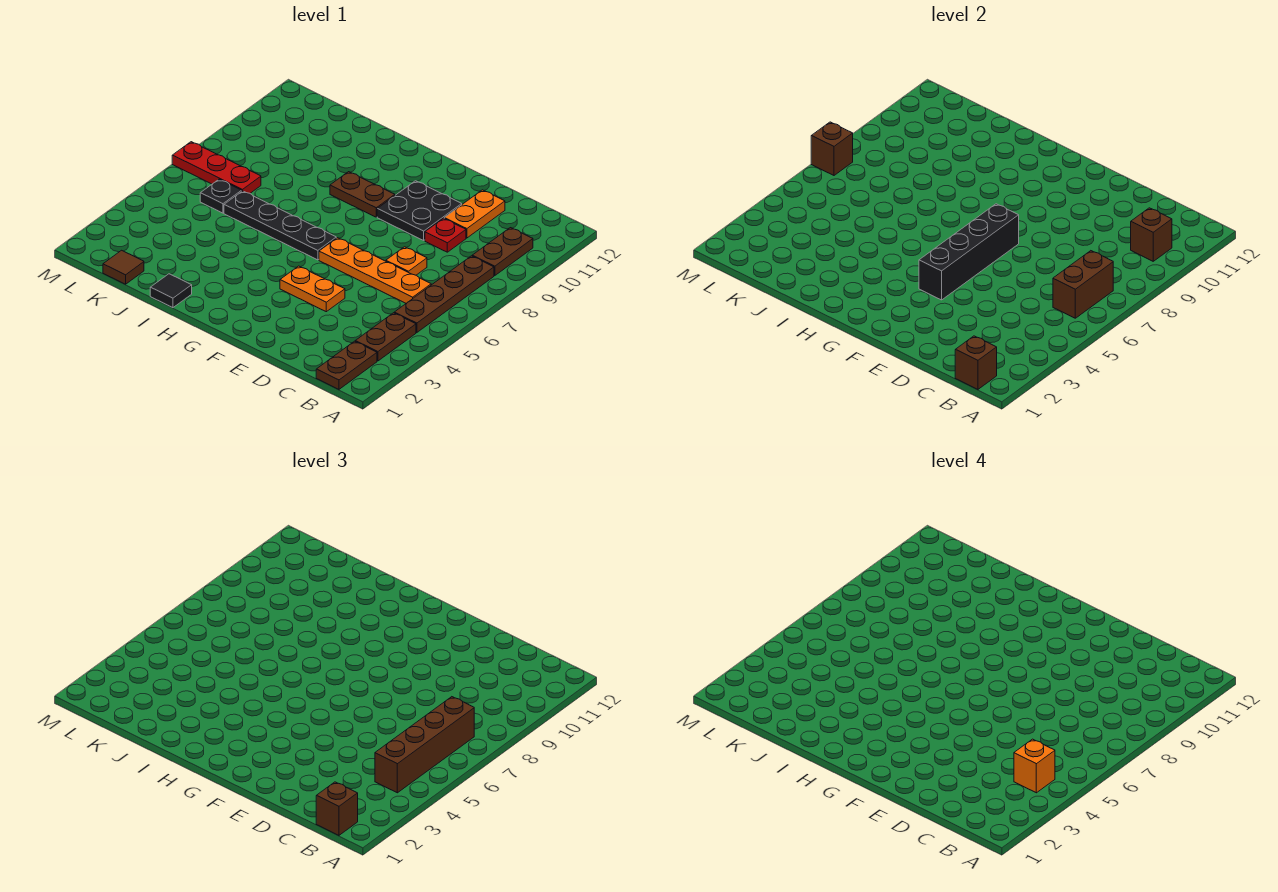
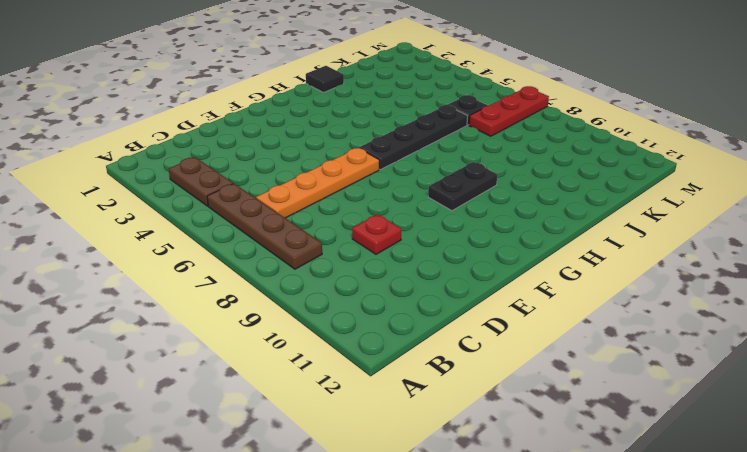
black plate G9:H9 level 1 -> brown plate G9:H9 level 1
none -> brown plate B1:B2 level 1
none -> brown plate B9:B10 level 1
none -> orange plate D7 level 1

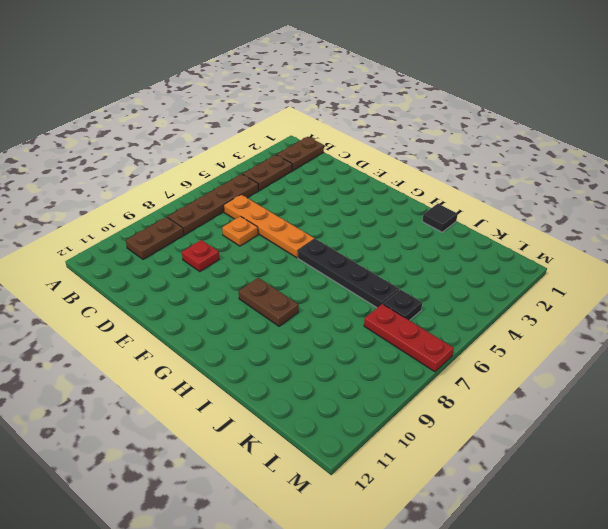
none -> orange plate D10:D11 level 1
none -> orange plate E4:F4 level 1
none -> black plate E9:F10 level 1

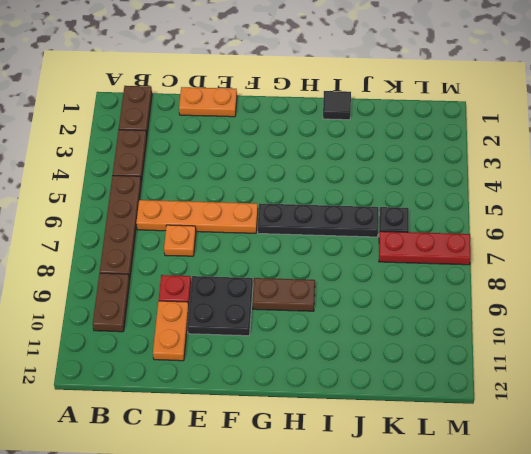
orange plate D1:E1 level 1 -> orange plate E4:F4 level 1
none -> brown tile K1 level 1
none -> brown brick B1 level 2
none -> brown brick B6:B7 level 2

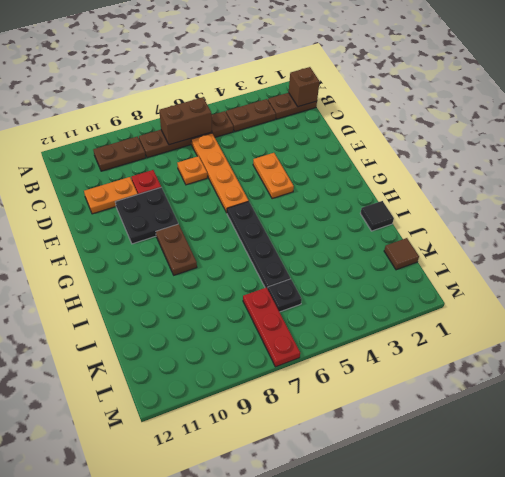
none -> brown brick B10 level 2
none -> black brick F4:F7 level 2
none -> brown brick M7 level 2

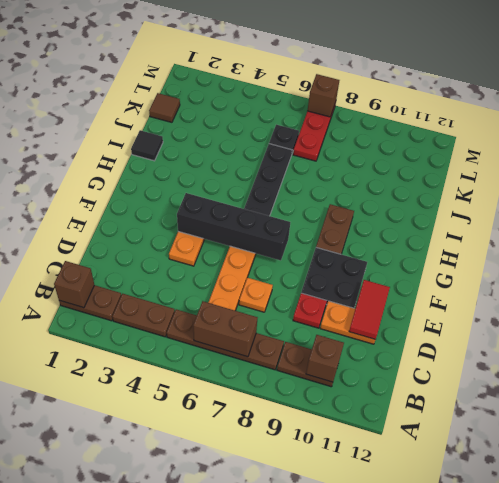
red tile D11:E11 level 2 -> none
none -> brown brick B1 level 3
none -> brown brick B4:B7 level 3
none -> orange brick B4 level 4

